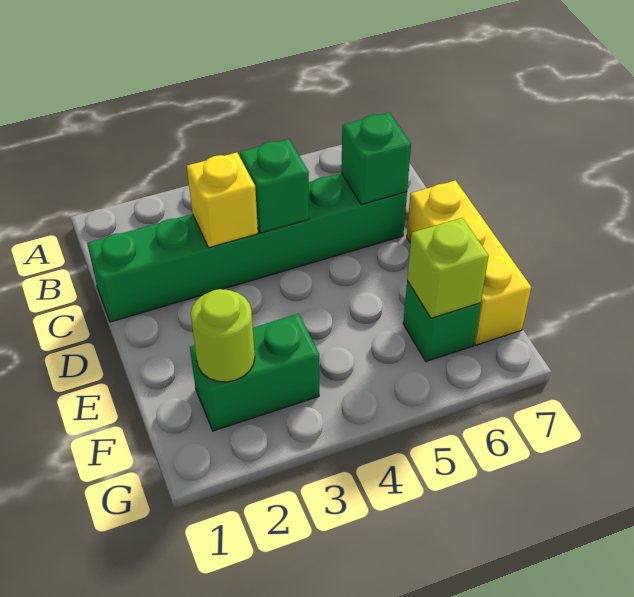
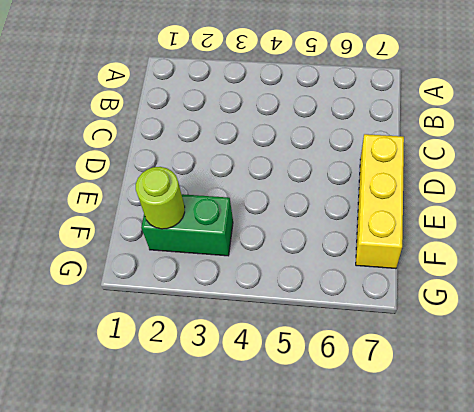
none -> green brick C1:C6 level 1
none -> green brick F6 level 1

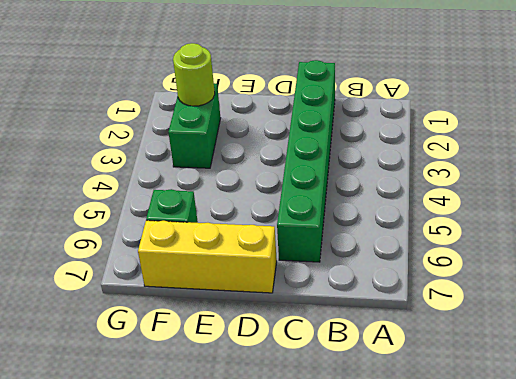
none -> yellow brick C3 level 2
none -> green brick C4 level 2

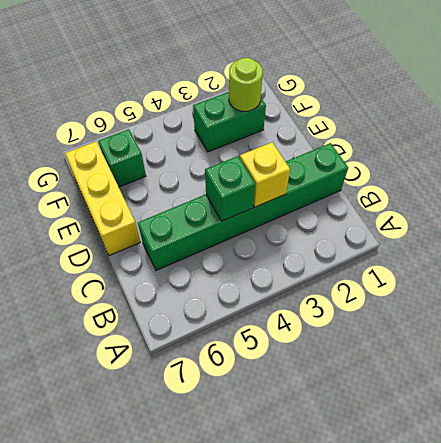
none -> green brick C6 level 2
none -> lime brick F6 level 2

